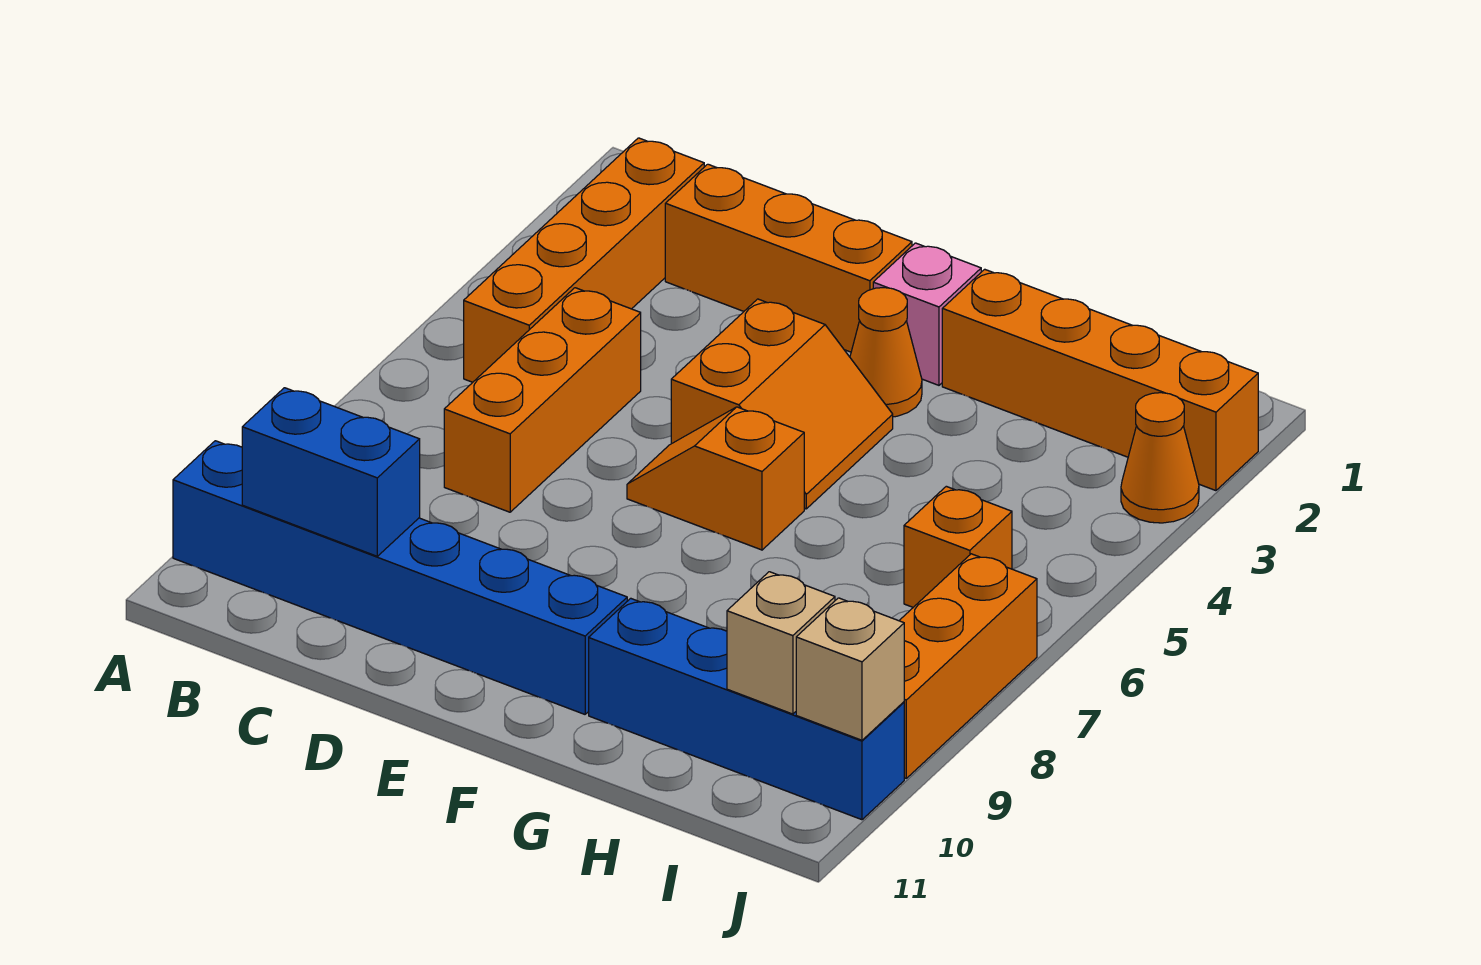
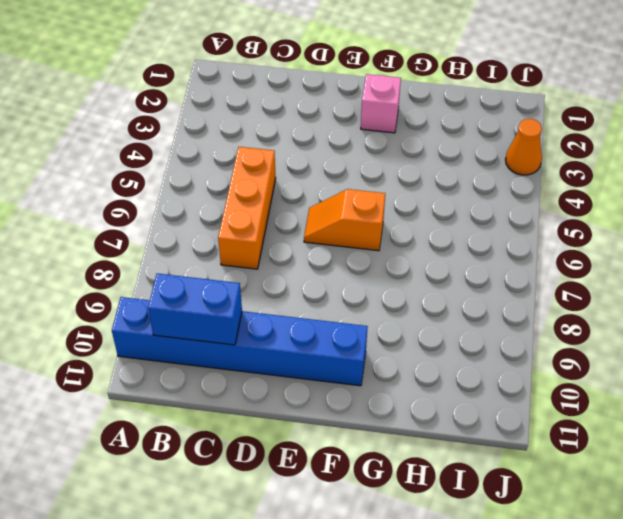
none -> orange brick B2:B5 level 1
none -> orange brick C2:E2 level 1
none -> orange slope E4:F5 level 1 top E

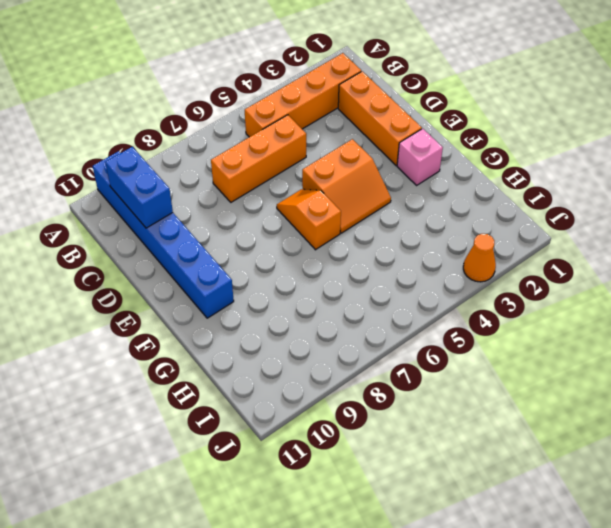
none -> orange cone F3 level 1
none -> orange brick G2:J2 level 1
none -> blue brick G10:J10 level 1

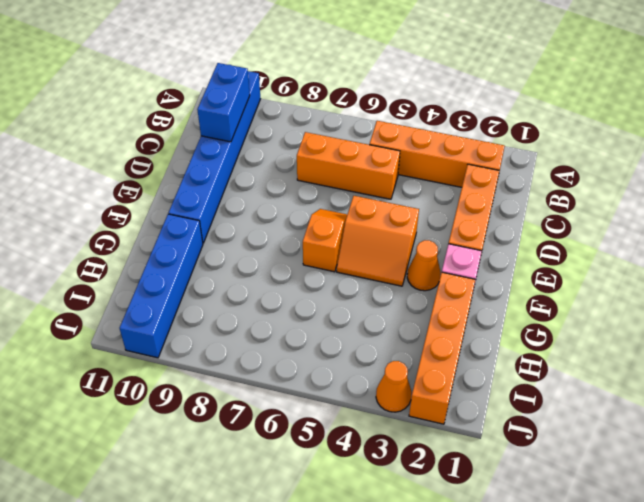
none -> orange brick I6 level 1
none -> orange brick J7:J9 level 1
none -> tan brick I10 level 2

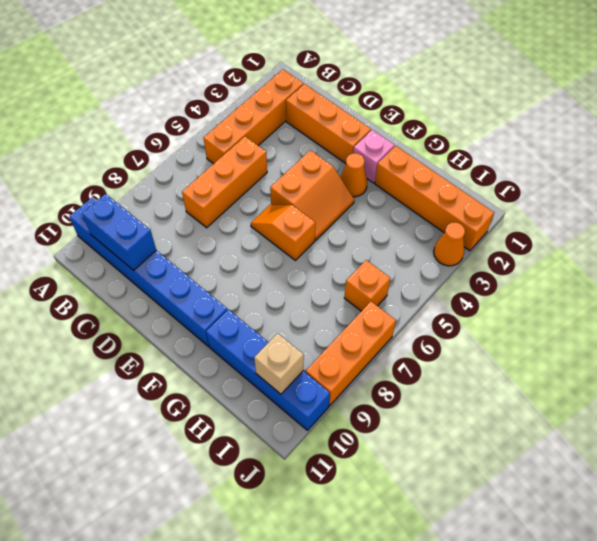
none -> tan brick J10 level 2

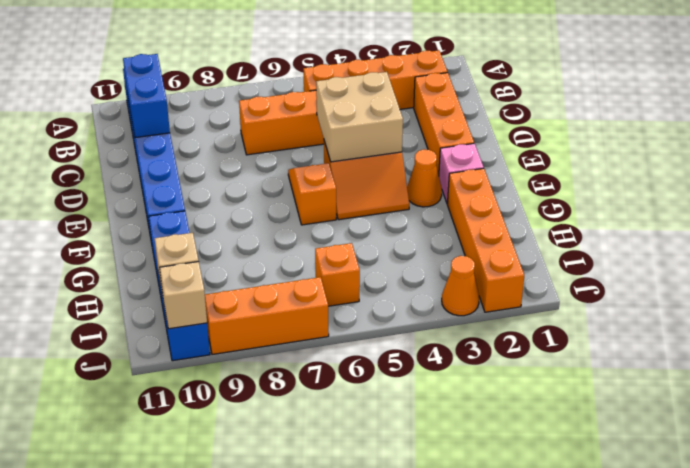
tan brick D4:E5 level 2 -> none

